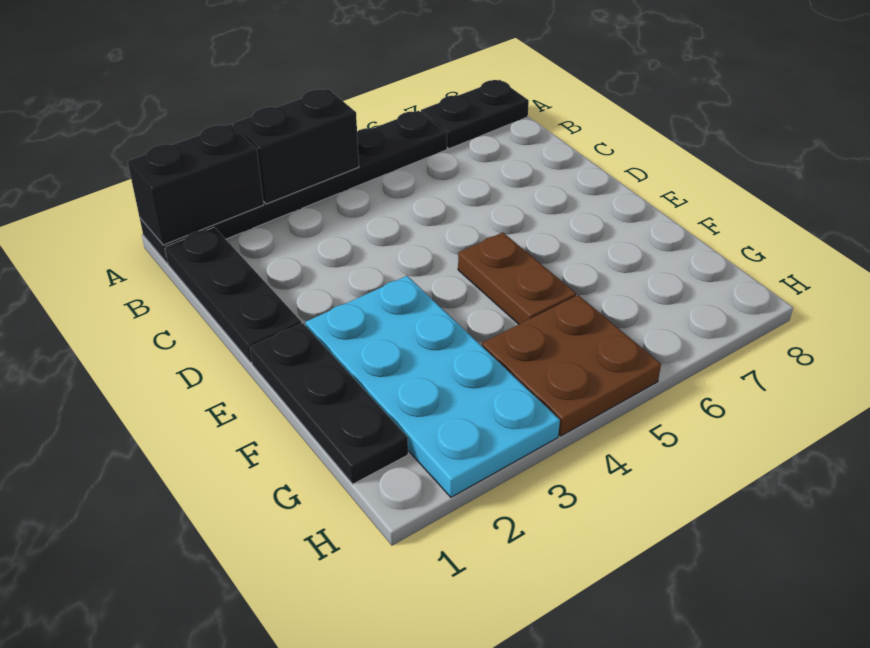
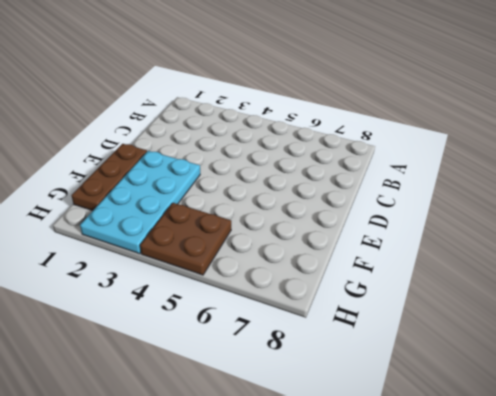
brown plate E1:G1 level 1 -> black plate E1:G1 level 1
none -> black plate A1:A6 level 1
none -> black plate A7:A8 level 1

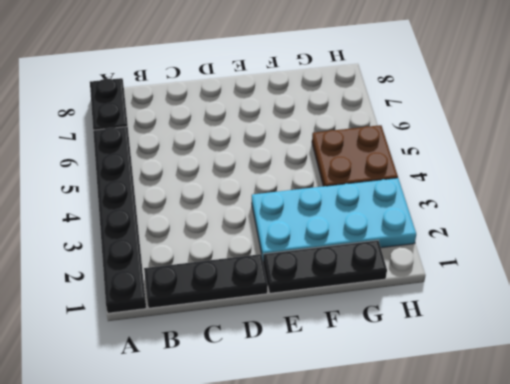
none -> brown plate E5:F5 level 1
none -> black brick A1:A2 level 2

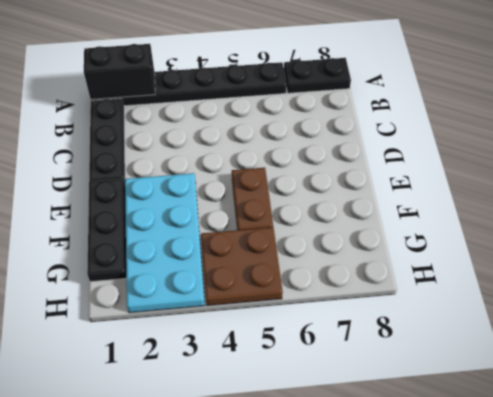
none -> black brick A3:A4 level 2

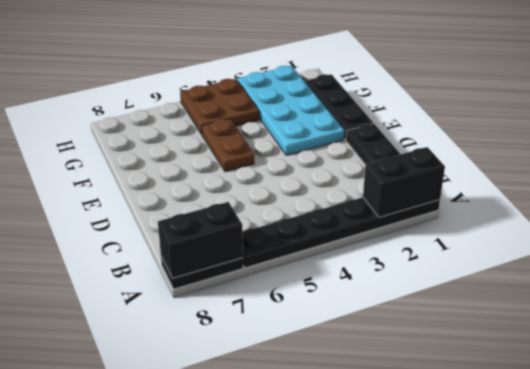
black brick A7:A8 level 2 -> black brick A3:A4 level 2

